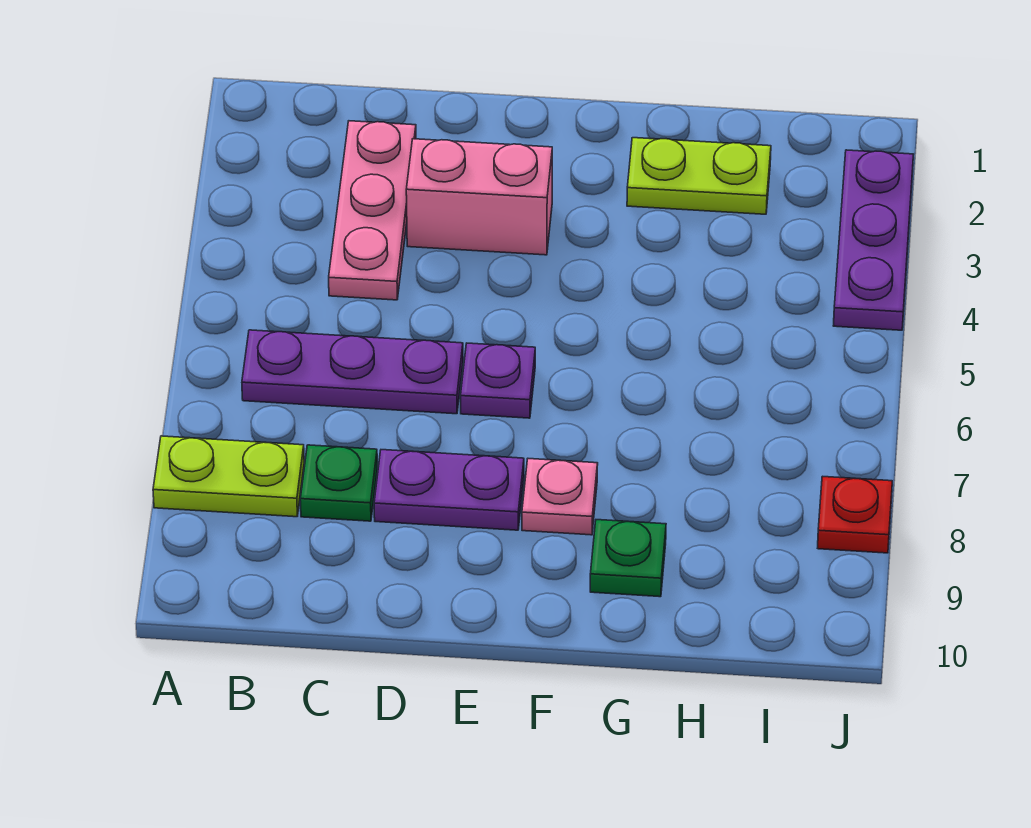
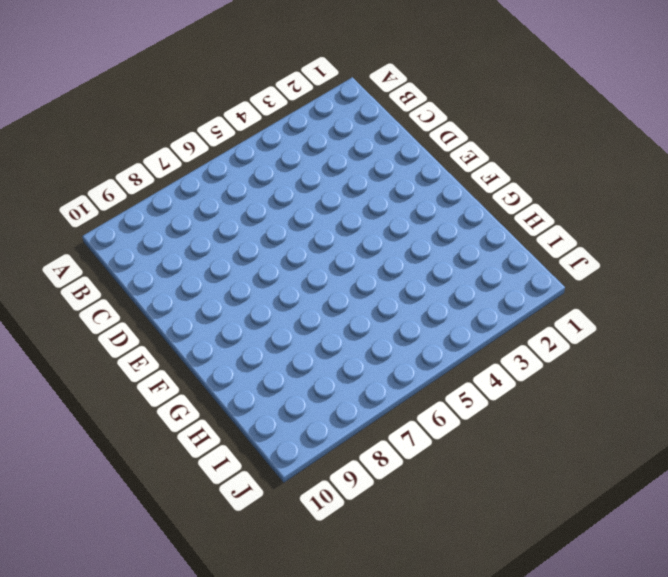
none -> lime plate A8:B8 level 1
none -> purple plate B6:D6 level 1
none -> pink plate C2:C4 level 1

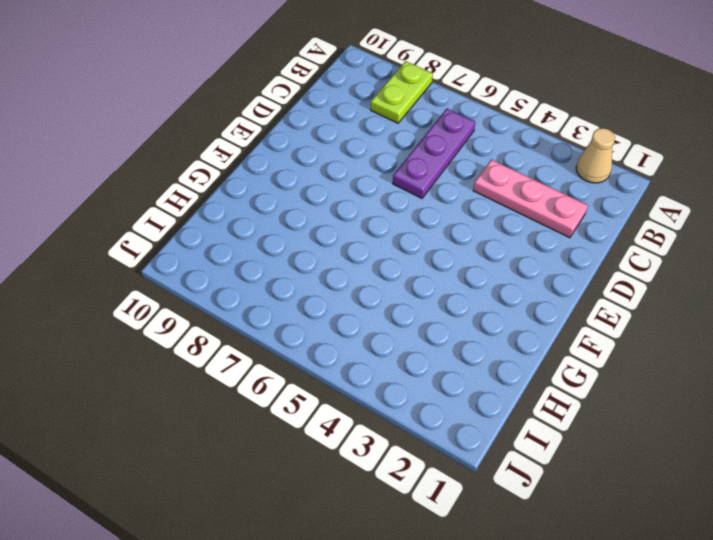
tan cone A2 level 1 -> none
none -> green plate C8 level 1
none -> pink brick D3:E3 level 1
none -> purple plate D8:E8 level 1

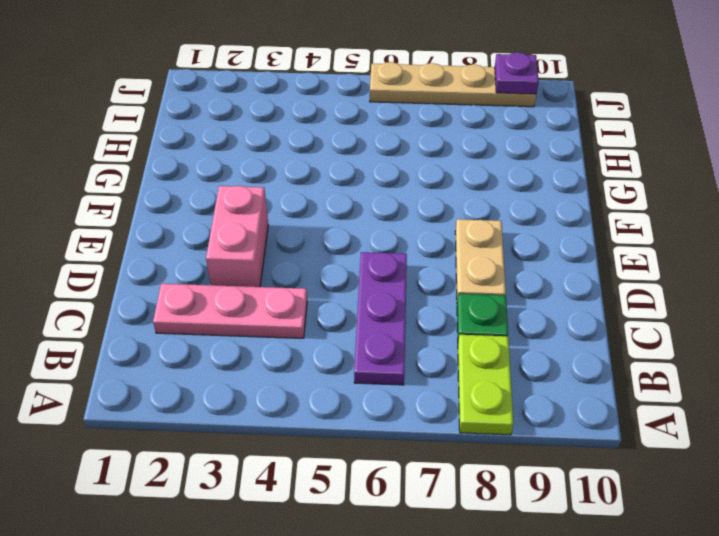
tan plate D8:E8 level 1 -> purple plate D8:E8 level 1
tan plate J6:J9 level 1 -> red plate J8 level 1
purple plate J9 level 2 -> purple plate E6 level 1
none -> pink plate F8 level 1
none -> lime plate G2:H2 level 1
none -> green plate G9 level 1

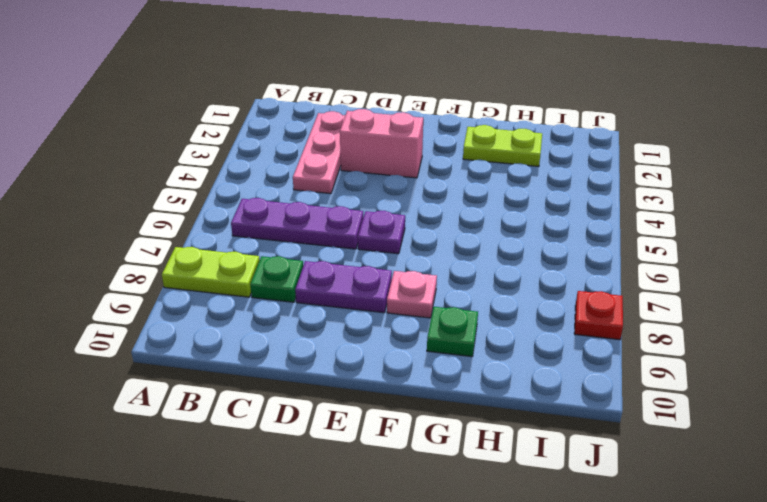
none -> purple plate J2:J4 level 1

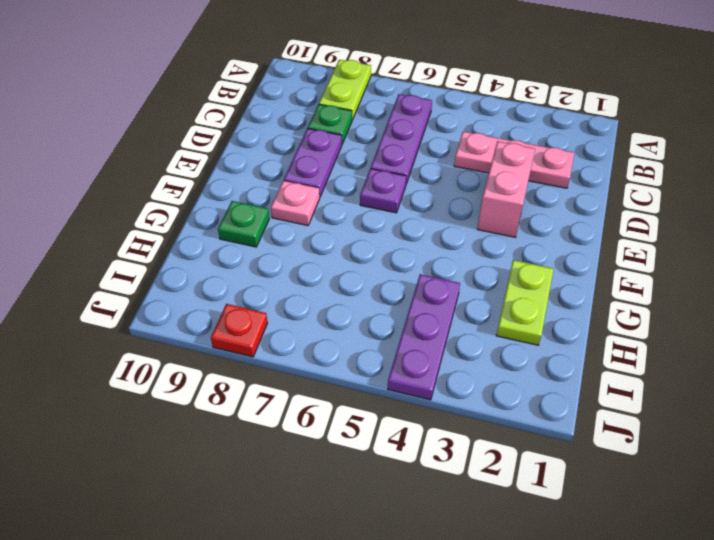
purple plate H4:J4 level 1 -> purple plate J2:J4 level 1

